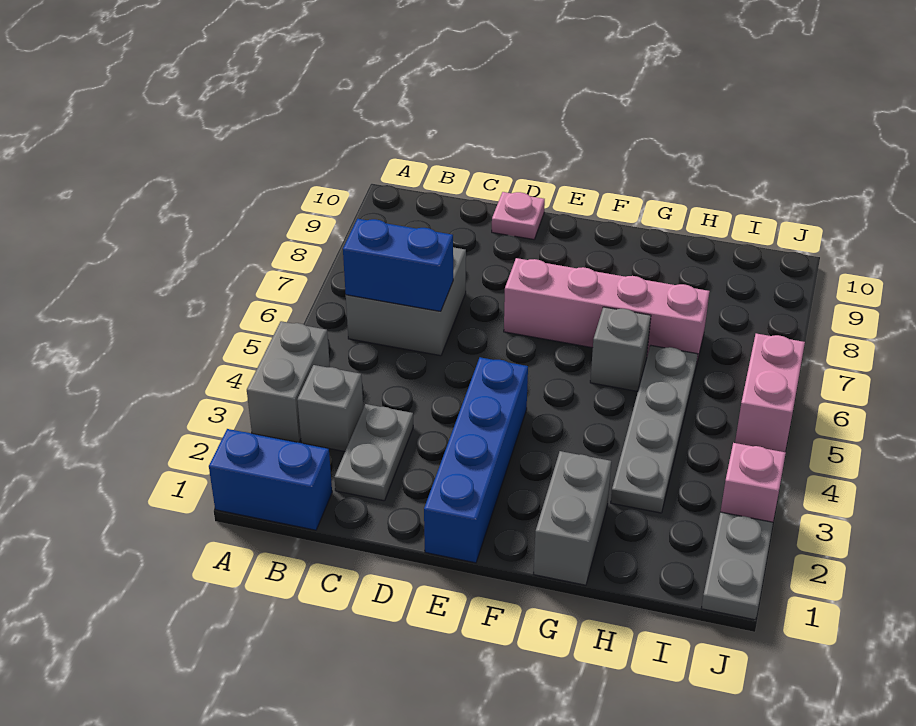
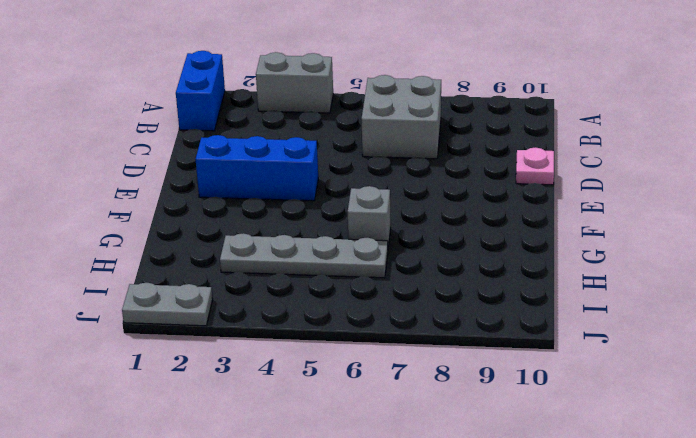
blue brick E2:E4 level 1 -> blue brick E1:E4 level 1
none -> grey brick B3 level 1
none -> grey plate C2:C3 level 1
none -> pink brick E7:H7 level 1

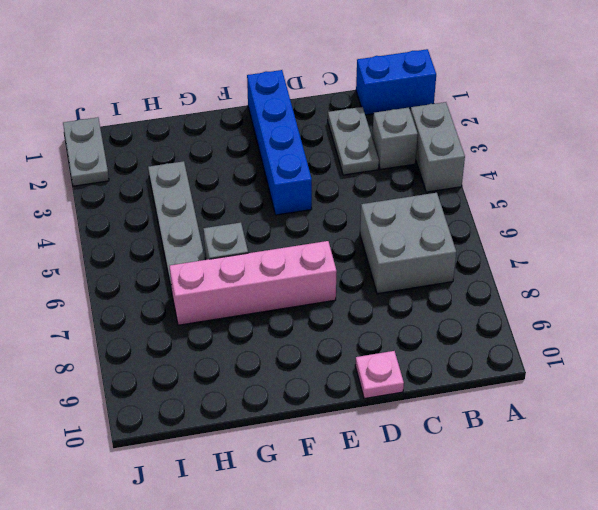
none -> grey brick G1:G2 level 1
none -> pink brick J3 level 1
none -> pink brick J5:J6 level 1

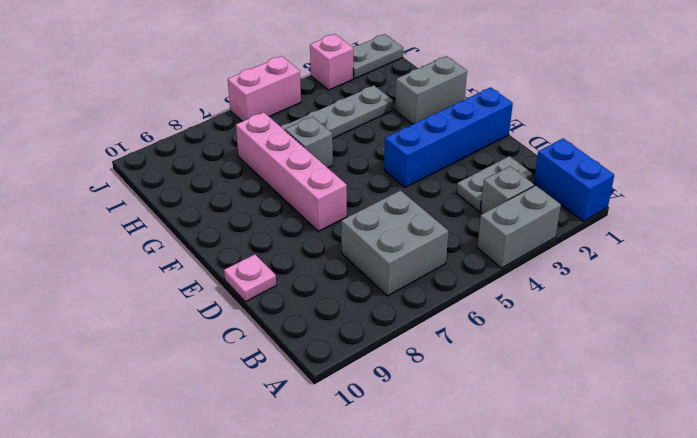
none -> blue brick B6:C6 level 2

